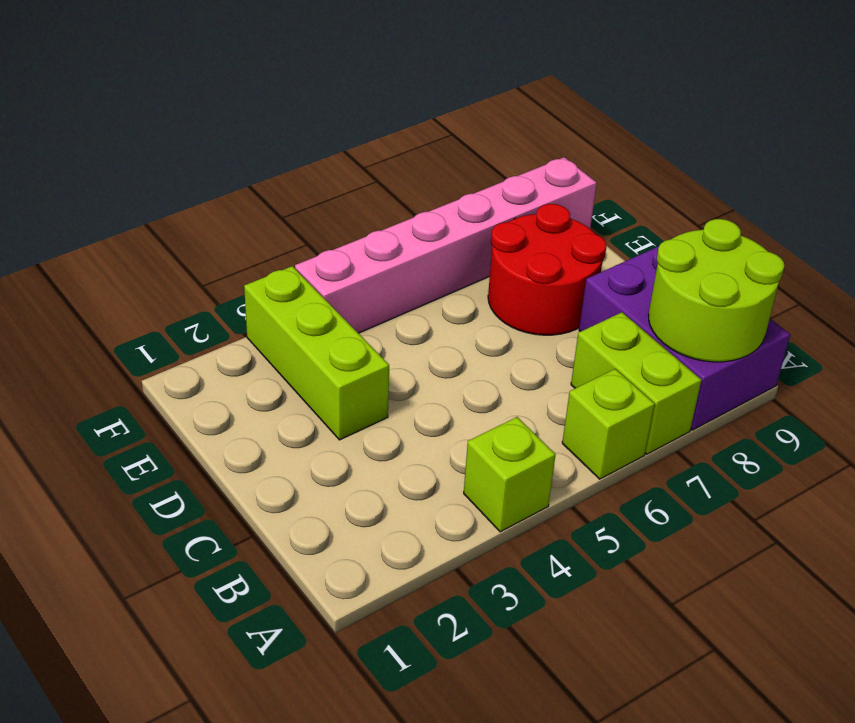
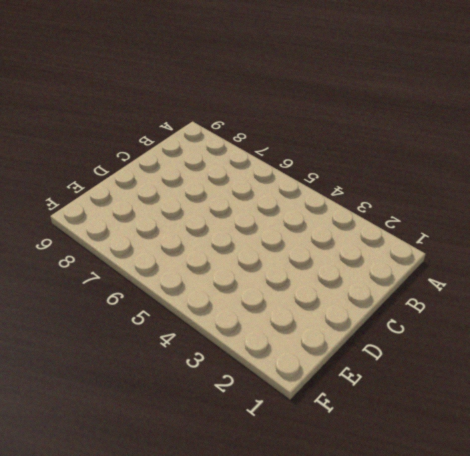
none -> lime brick A4 level 1
none -> lime brick A6 level 1

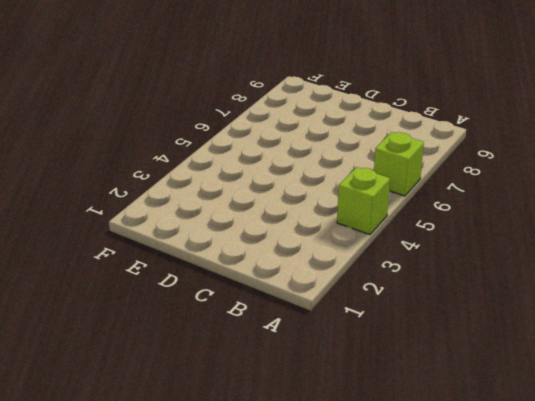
none -> lime brick A7:B7 level 1
none -> purple brick A8:C9 level 1

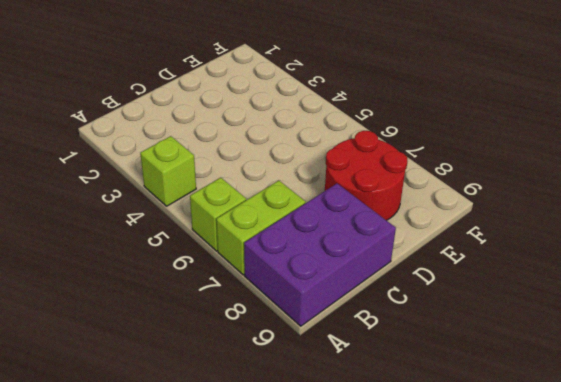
none -> lime brick D3:F3 level 1
none -> pink brick F4:F9 level 1

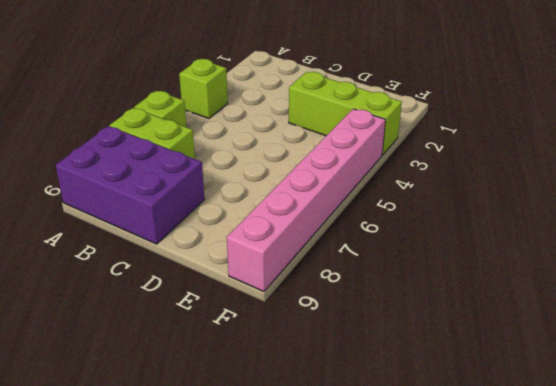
none -> red round brick D7:E8 level 1
none -> lime round brick A8:B9 level 2

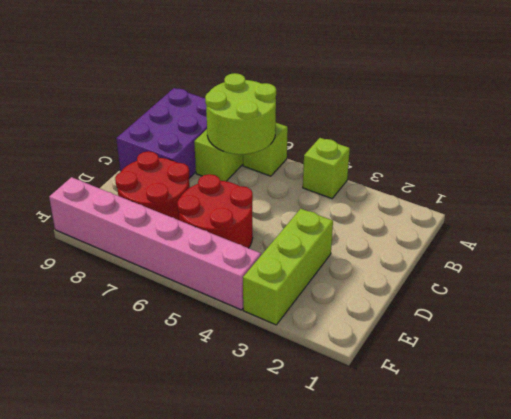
lime round brick A6:B7 level 2 -> lime round brick A8:B9 level 2
red round brick D5:E6 level 1 -> none

